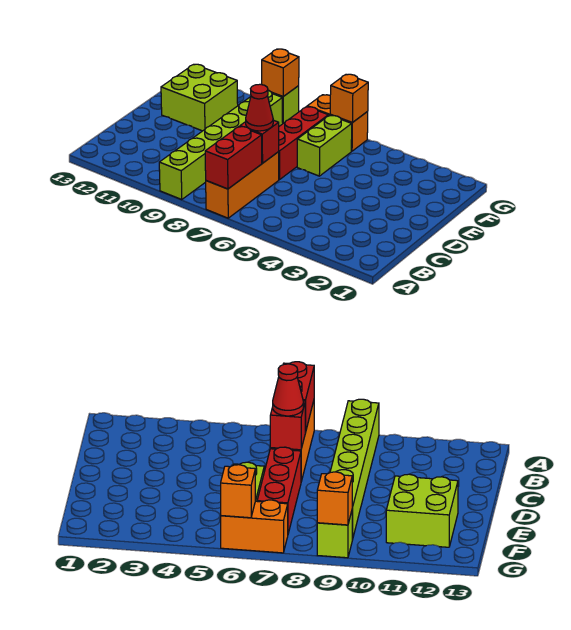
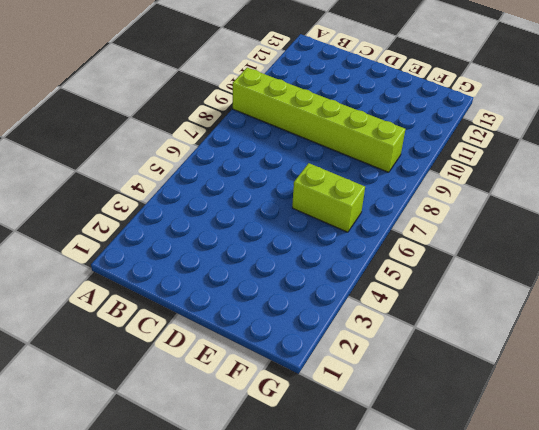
none -> orange brick A7:C7 level 1
none -> red brick D7:F7 level 1
none -> lime brick E11:F12 level 1

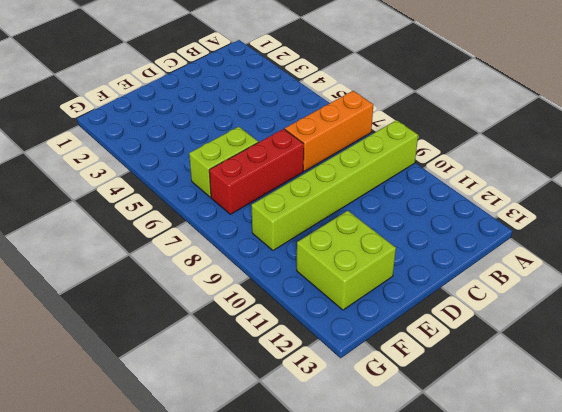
none -> orange brick G6:G7 level 1
none -> lime brick G9 level 1
none -> red brick A7:B7 level 2

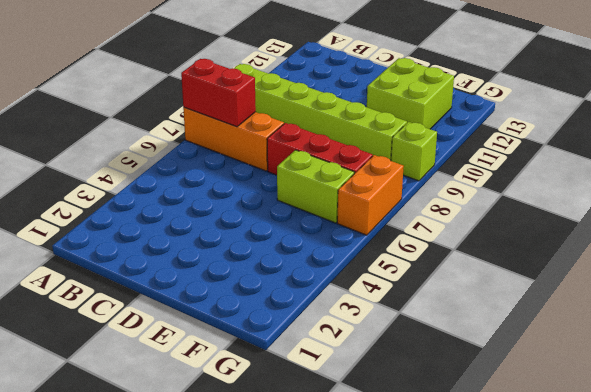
none -> red brick C7 level 2
none -> orange brick G6 level 2
none -> orange brick G9 level 2

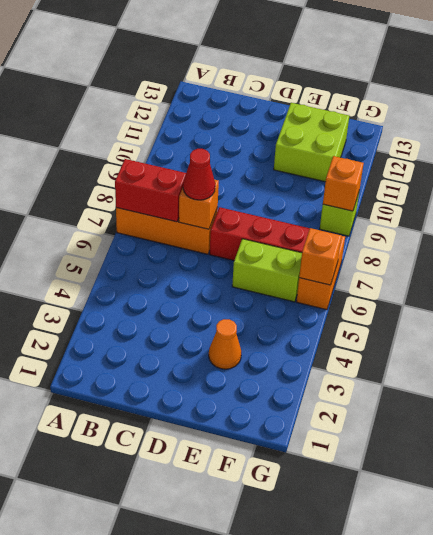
orange brick C7 level 2 -> red brick C7 level 2
orange cone E3 level 1 -> none
none -> lime brick A9:F9 level 1

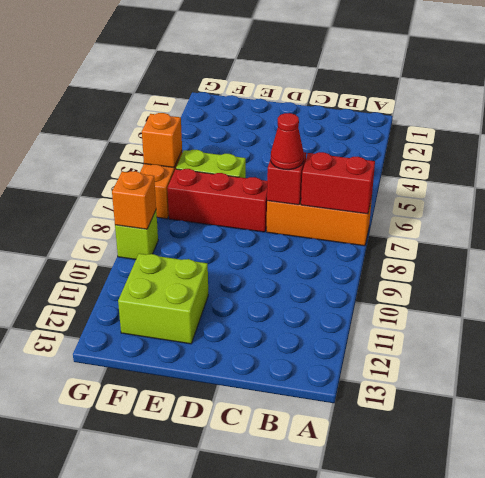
none -> lime brick A9:F9 level 1

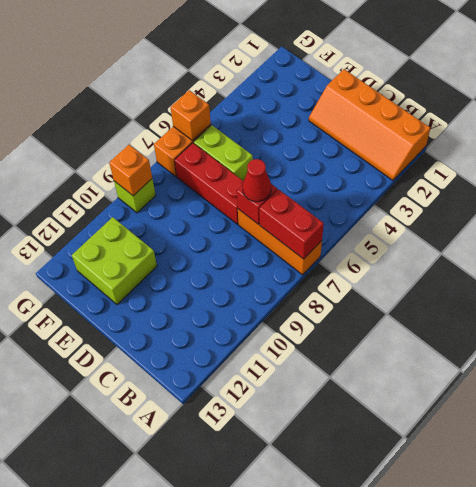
orange slope A1:D2 level 1 top 1 -> none
none -> lime brick A9:F9 level 1

